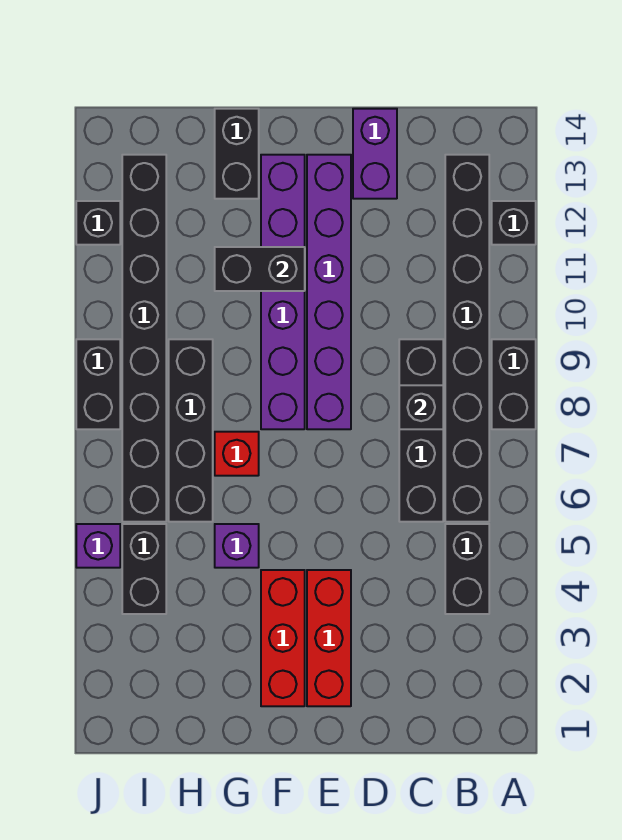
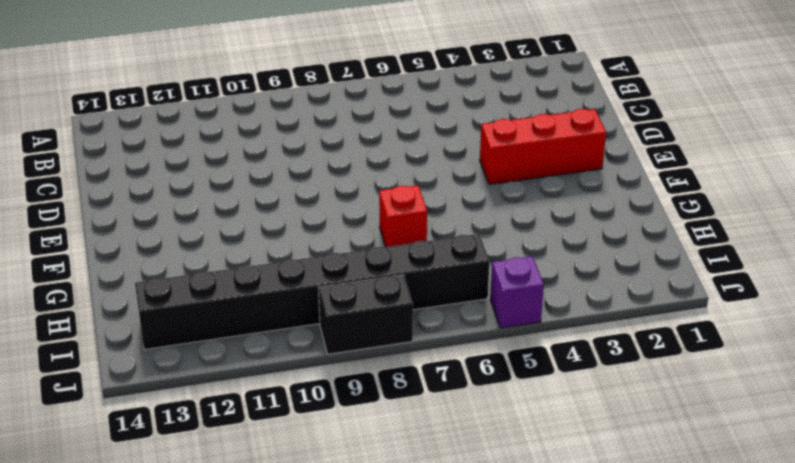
none -> black brick A8:A9 level 1
none -> black brick A12 level 1
none -> black brick B4:B5 level 1

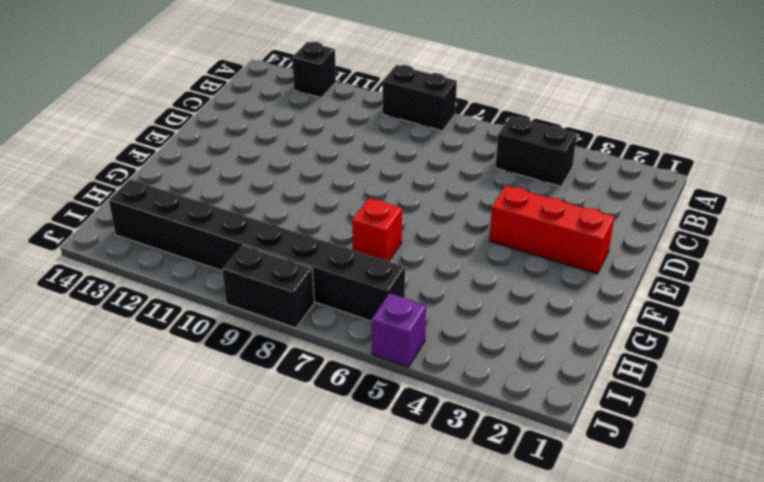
none -> black brick B6:B13 level 1
none -> black brick C6:C9 level 1
none -> purple brick D13:D14 level 1

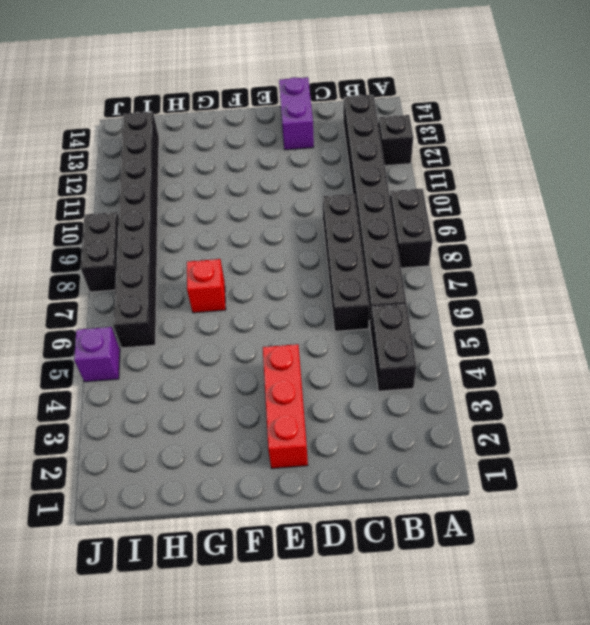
none -> purple brick E8:E13 level 1
none -> red brick F2:F4 level 1
none -> purple brick F8:F13 level 1

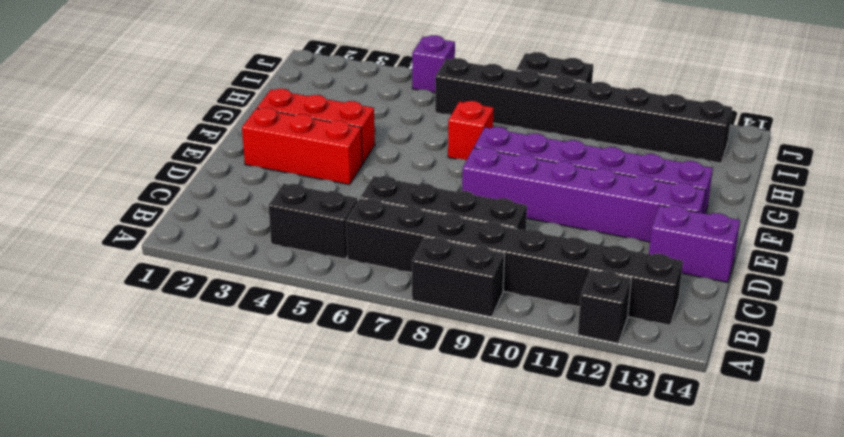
none -> purple brick G5 level 1
none -> black brick G13:G14 level 1
none -> black brick H6:H9 level 1

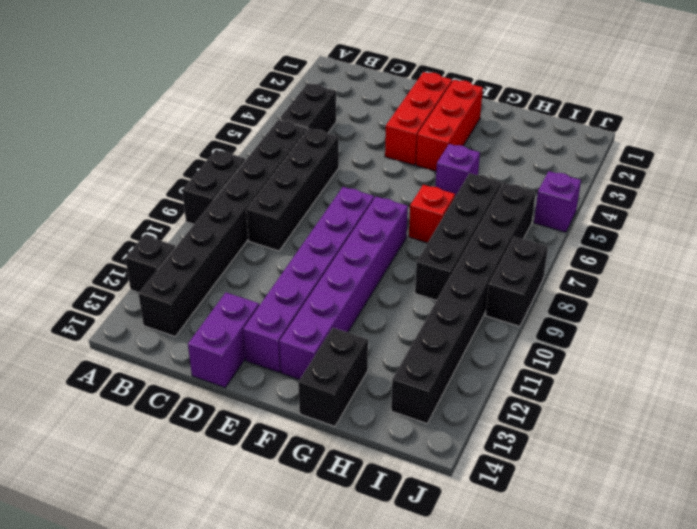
none -> black brick I4:I5 level 1
none -> black brick J12 level 1
none -> black brick C8 level 2

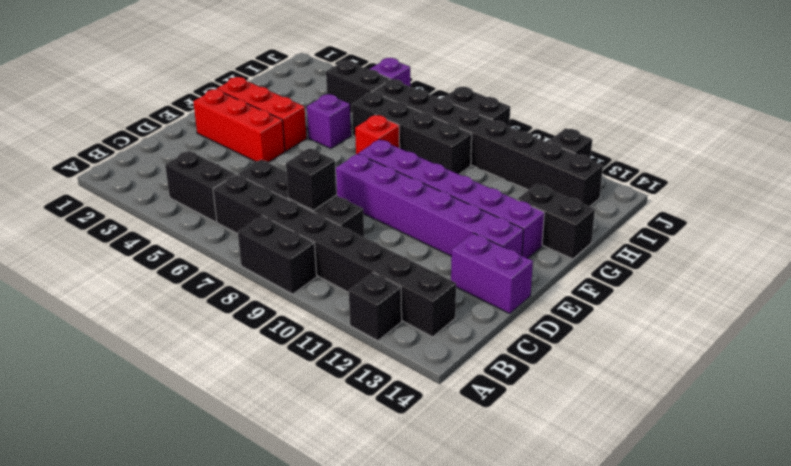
none -> black brick F11:G11 level 2

